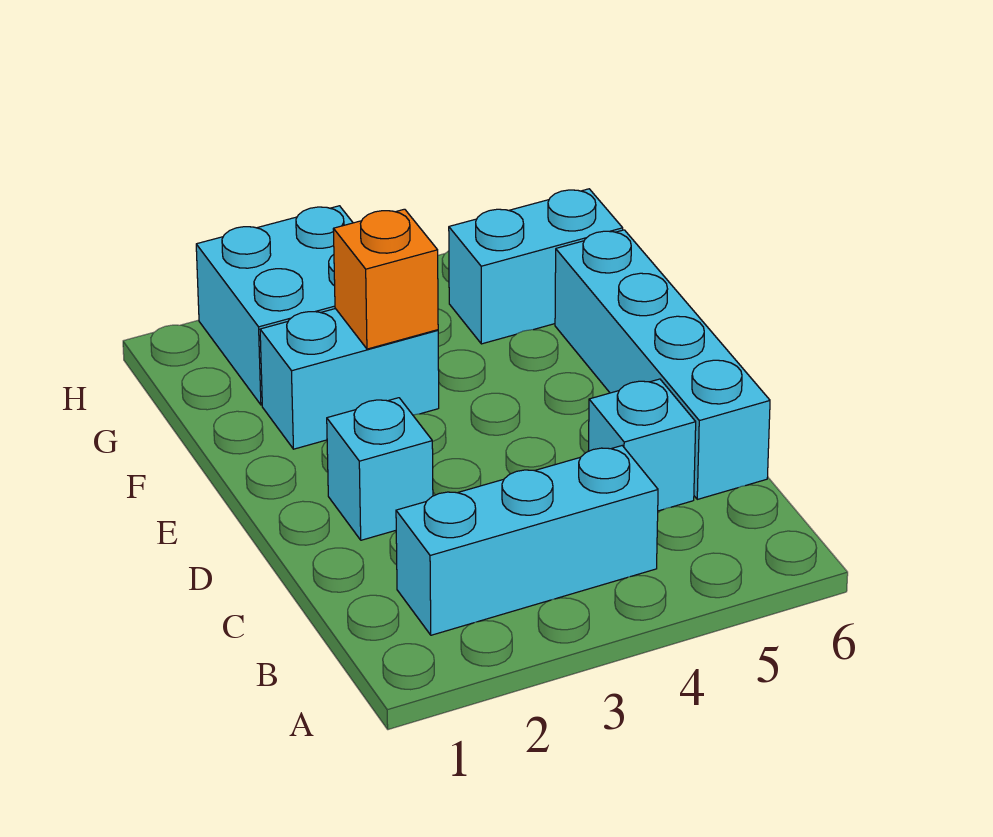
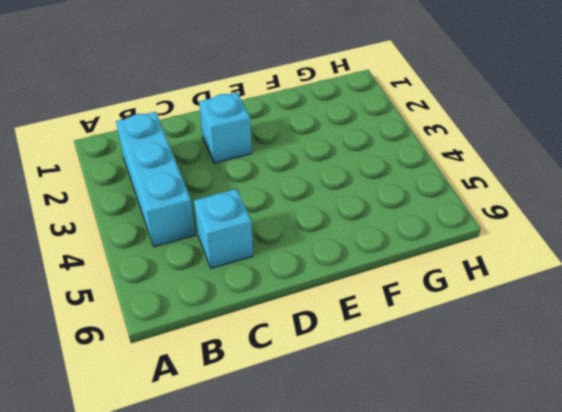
none -> cyan brick C6:F6 level 1
none -> cyan brick F2:F3 level 1

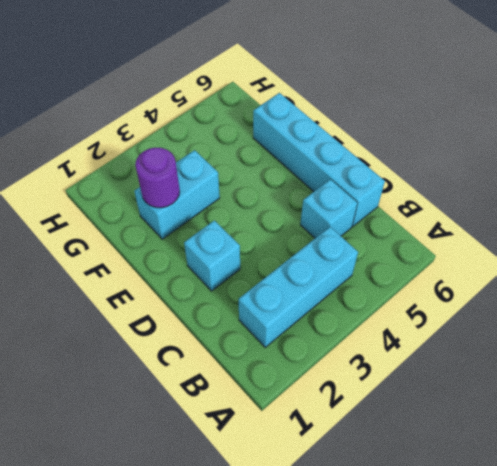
purple round brick F2 level 2 -> none
none -> cyan brick G2:H3 level 1
none -> cyan brick G5:G6 level 1

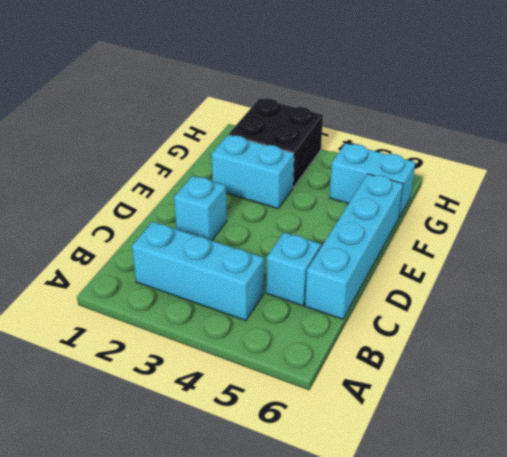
black brick G2:H3 level 1 -> cyan brick G2:H3 level 1
none -> orange brick F3 level 2

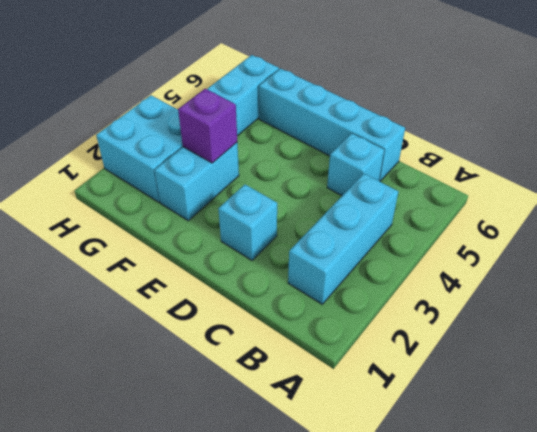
purple brick F3 level 2 -> orange brick F3 level 2

